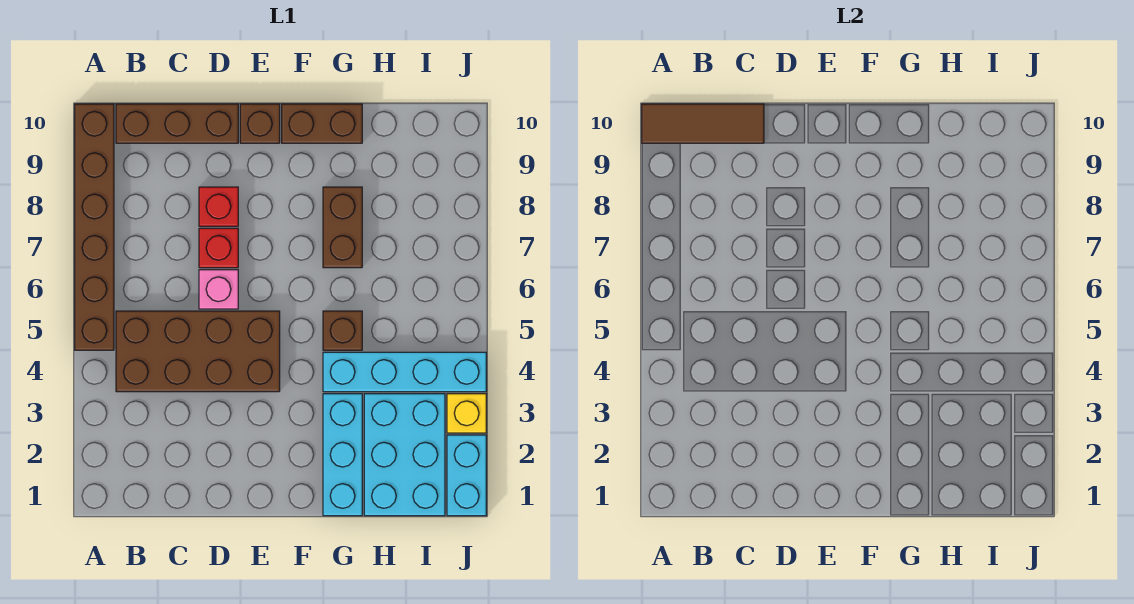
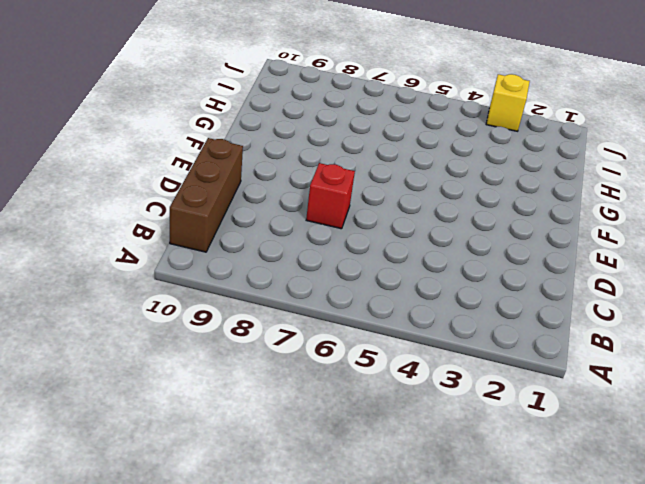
none -> brown brick A5:A10 level 1
none -> brown brick B4:E5 level 1
none -> pink brick D6 level 1

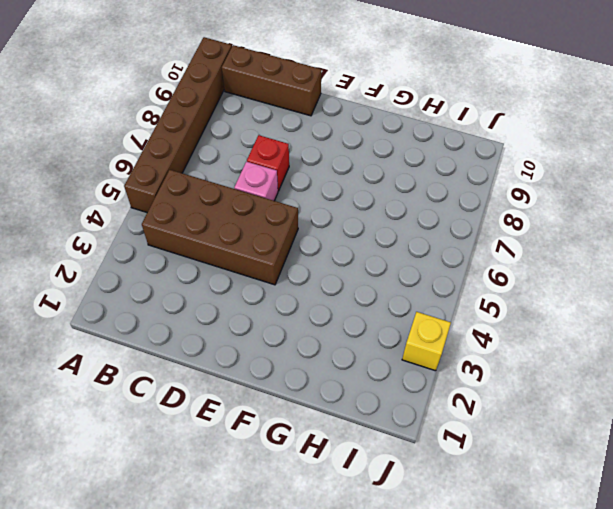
none -> red brick D8 level 1
none -> brown brick E10 level 1
none -> brown brick F10:G10 level 1

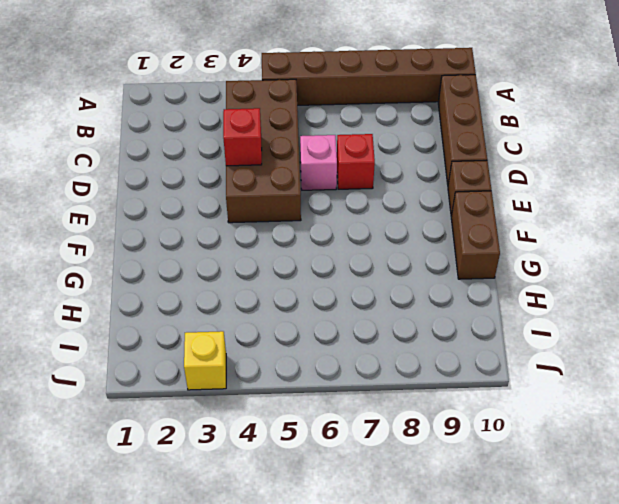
red brick D4 level 2 -> red brick D8 level 1
none -> cyan brick G1:G3 level 1
none -> cyan brick G4:J4 level 1
none -> brown brick G5 level 1

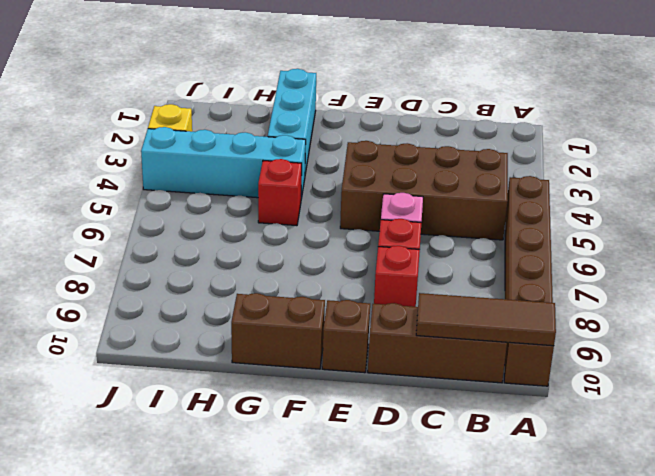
red brick G5 level 1 -> brown brick G5 level 1
none -> brown brick G7:G8 level 1
none -> cyan brick H1:I3 level 1
none -> cyan brick J1:J2 level 1

